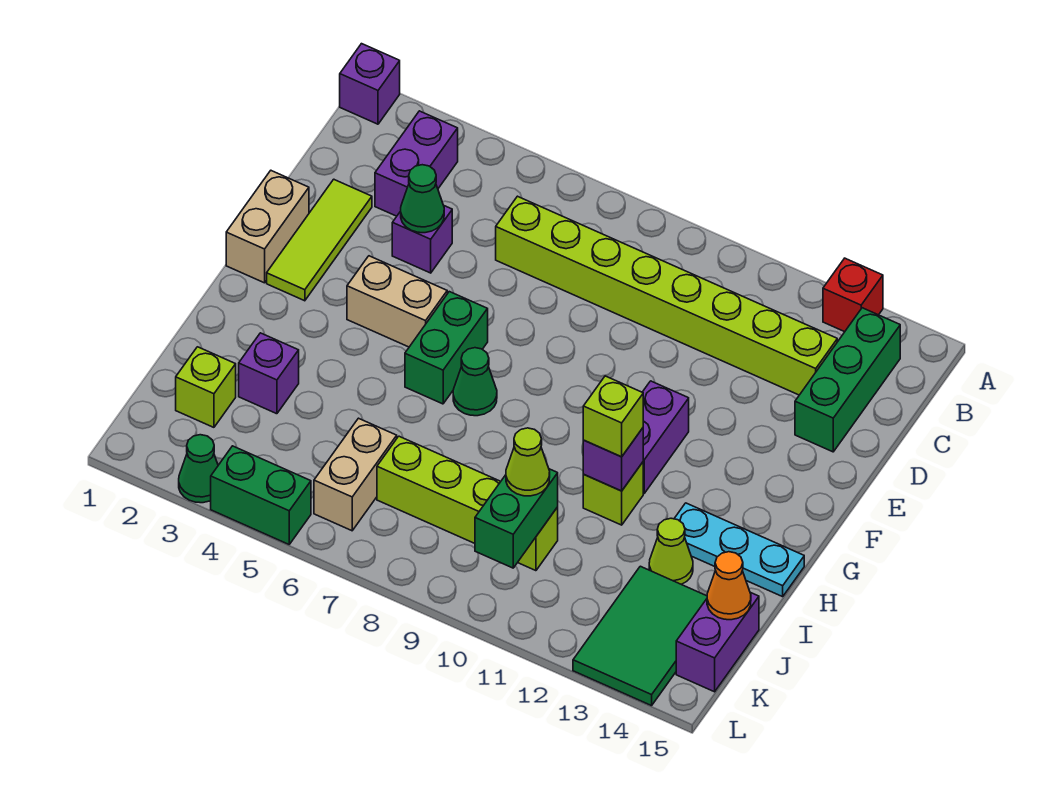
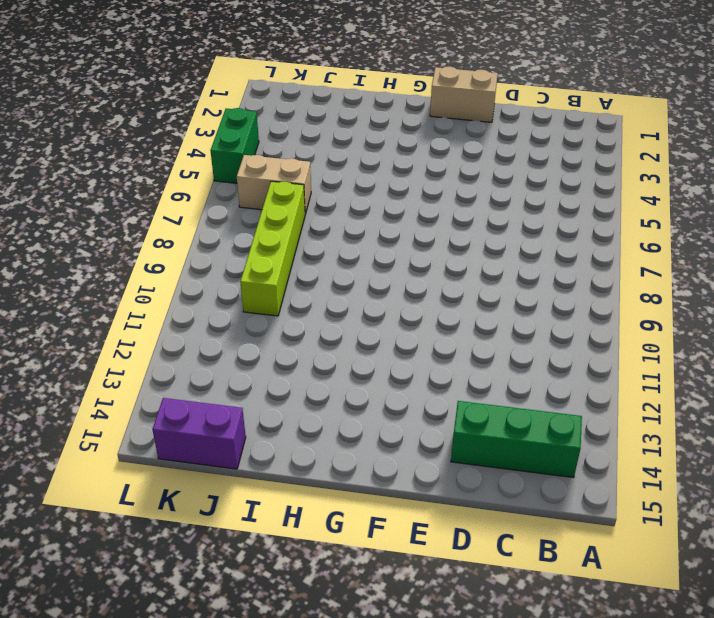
none -> purple brick A1 level 1
none -> red brick A13 level 1
none -> purple brick B3:C3 level 1

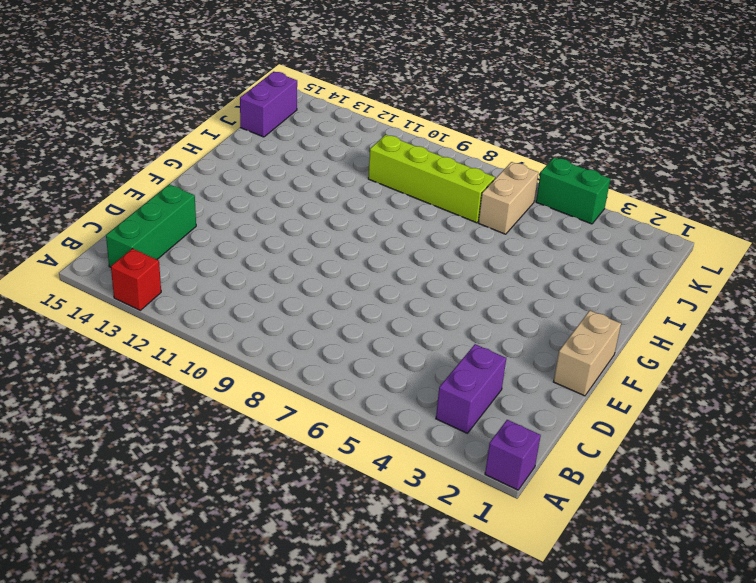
none -> lime brick C6:C13 level 1
none -> lime tile D2:F2 level 1
none -> purple brick D4 level 1

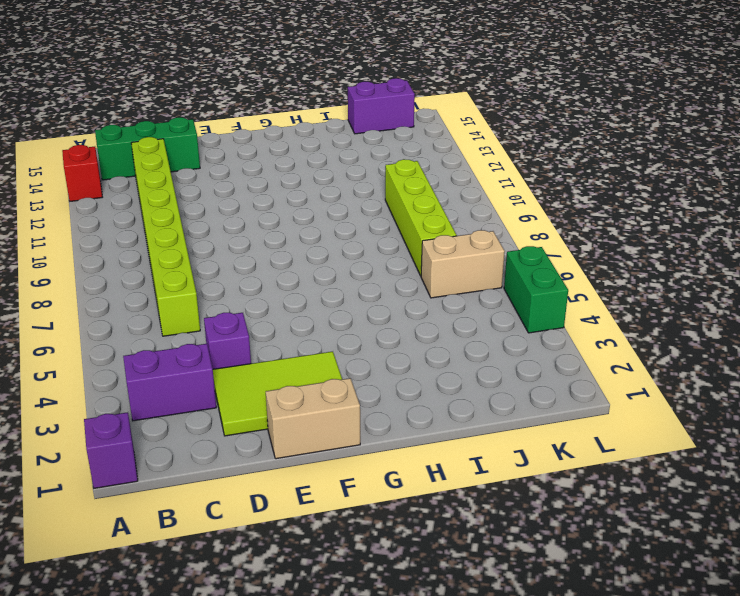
lime tile D2:F3 level 1 -> lime tile D2:F2 level 1
none -> tan brick F4:F5 level 1
none -> green brick F6:G6 level 1
none -> purple brick F11:G11 level 1

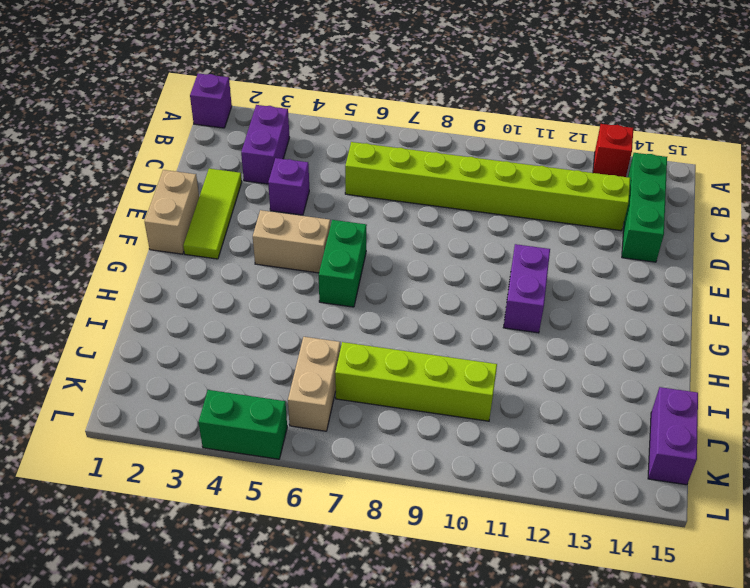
none -> green cone G7 level 1
none -> lime brick H11 level 1
none -> cyan plate H13:H15 level 1

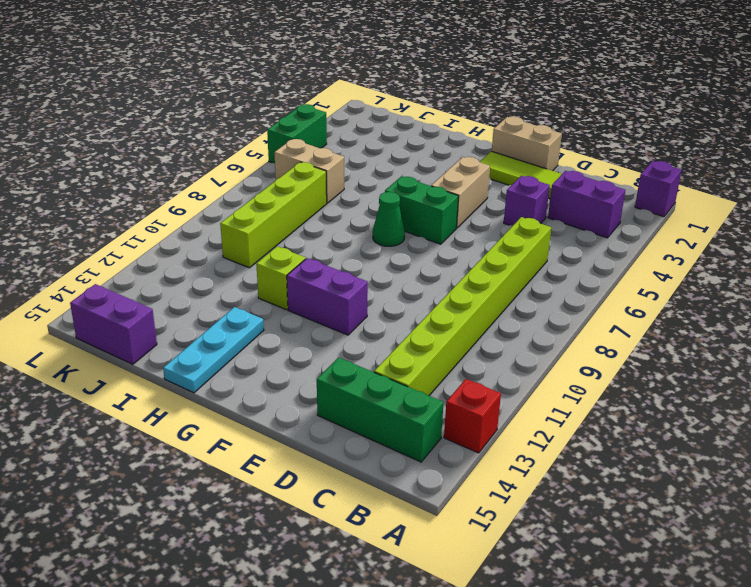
none -> purple brick I3 level 1
none -> lime cone I13 level 1
none -> lime brick J2 level 1

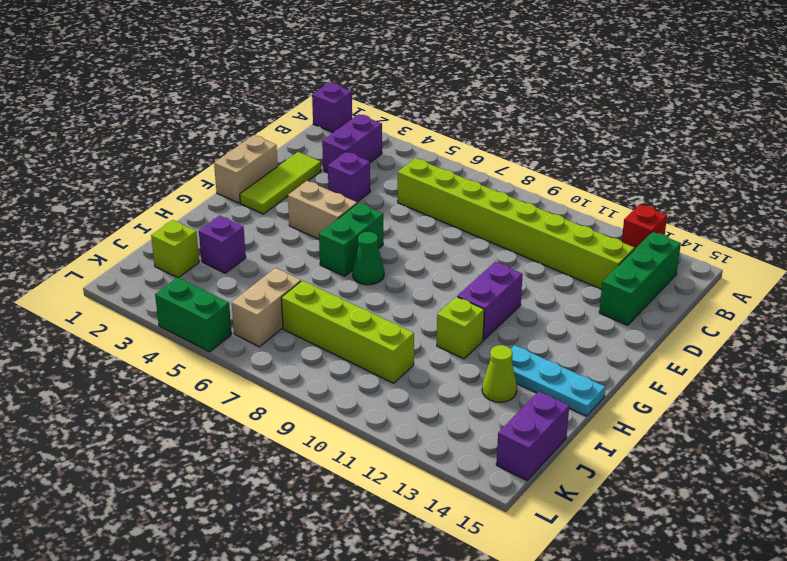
none -> green tile J13:L14 level 1
none -> green cone L3 level 1
none -> green cone D4 level 2

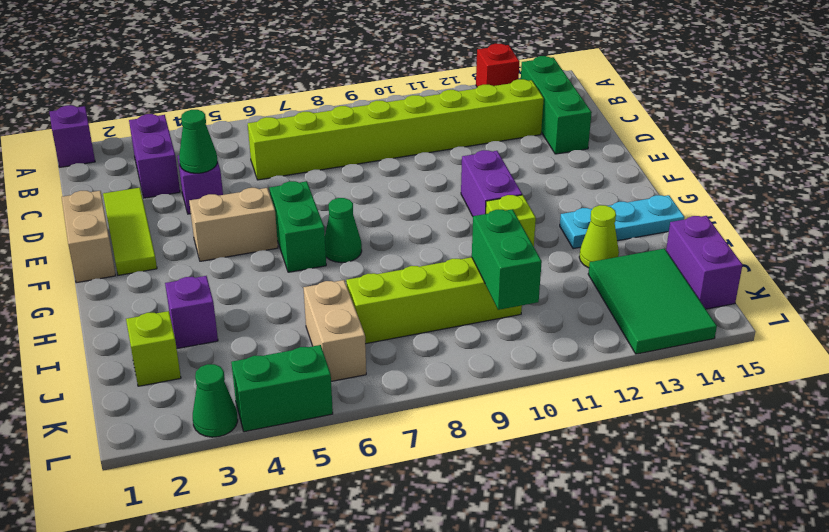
none -> purple brick H11 level 2
none -> orange cone J15 level 2
none -> lime brick H11 level 3

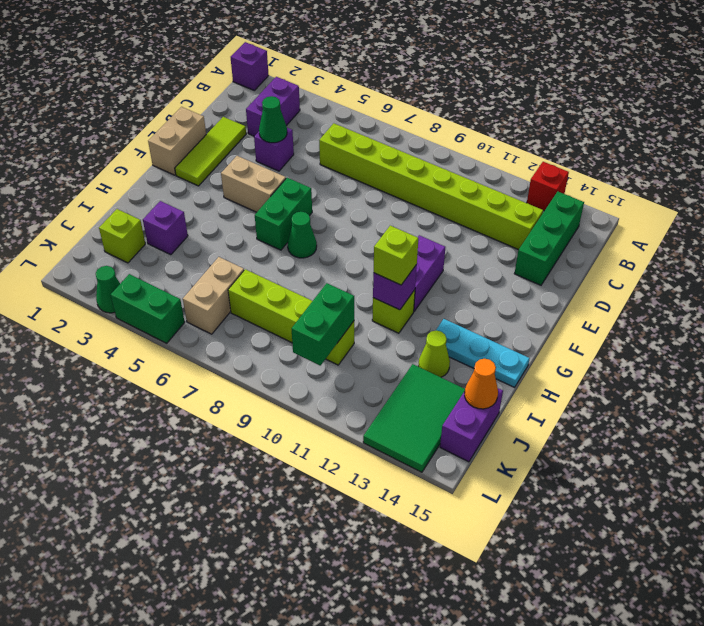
none -> lime cone J10 level 3

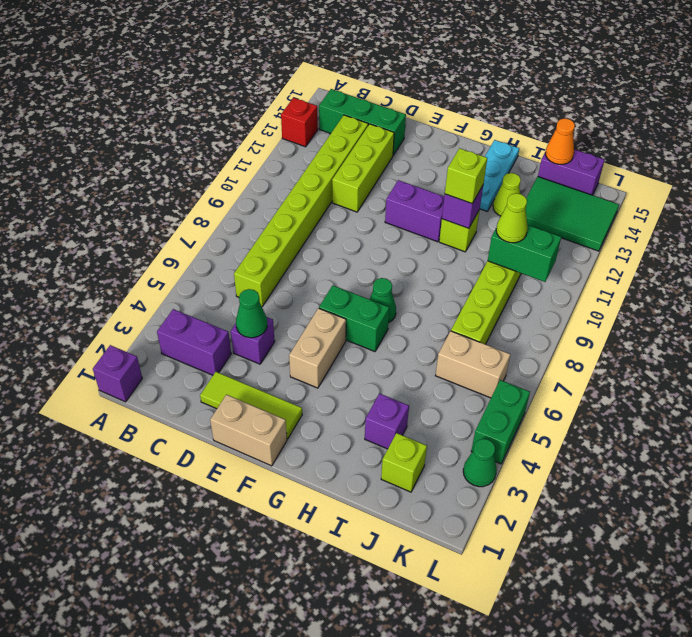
lime brick D11:D13 level 1 -> none

